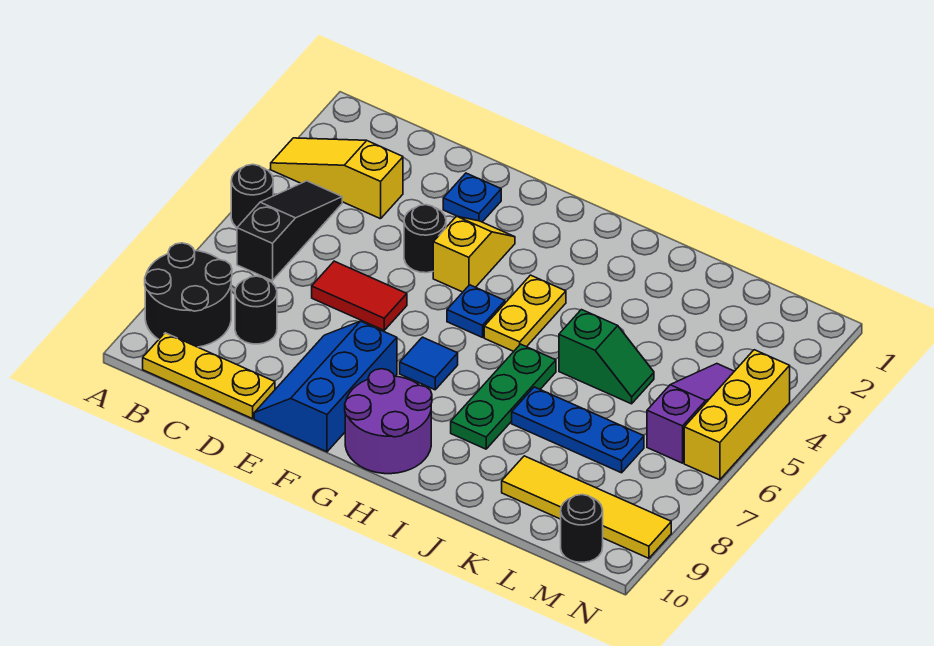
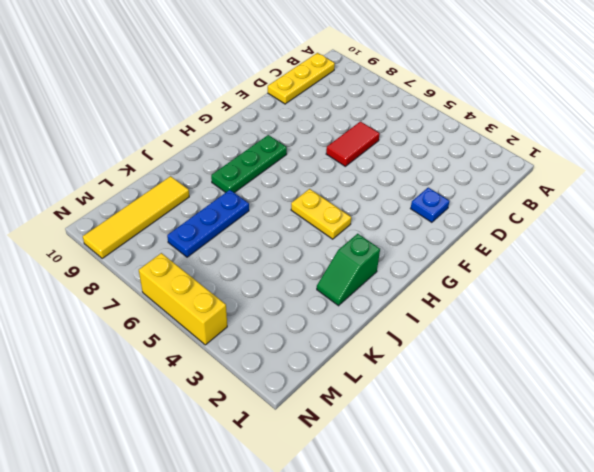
green plate G8:I8 level 1 -> green plate I6:I8 level 1
green slope I2:J2 level 1 top I -> green slope J5:K5 level 1 top J
none -> yellow slope A3:C3 level 1 top C
none -> black round brick A5 level 1
none -> black round brick A8:B9 level 1

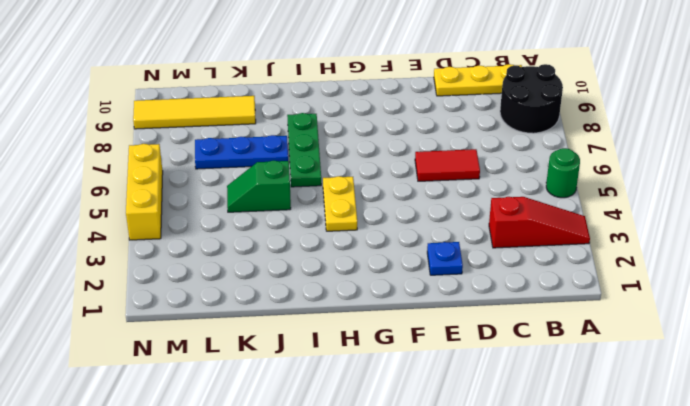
red slope A3:C3 level 1 top C -> yellow slope A3:C3 level 1 top C
green round brick A5 level 1 -> black round brick A5 level 1
none -> black slope B4:B6 level 1 top 6
none -> black round brick C8 level 1
none -> black round brick E4 level 1

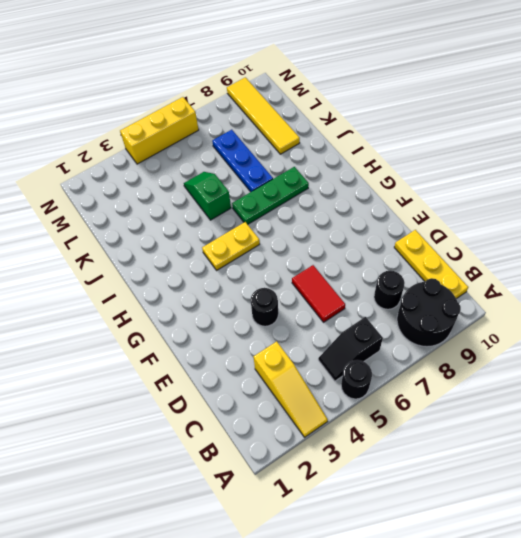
black slope B5:B6 level 1 top 6 -> black slope B4:B6 level 1 top 6
none -> blue plate E2 level 1
none -> blue slope E8:F10 level 1 top F
none -> yellow slope F3:F4 level 1 top 4

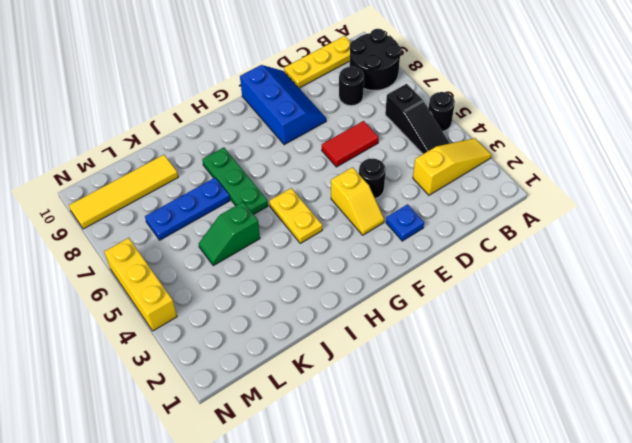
none -> blue plate G5 level 1
none -> blue tile G7 level 1
none -> purple round brick G9:H10 level 1

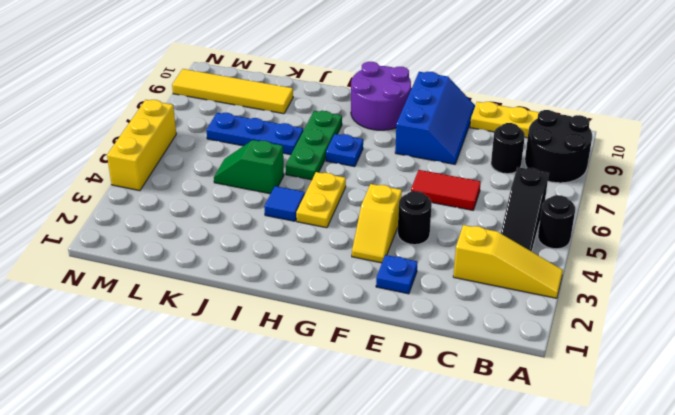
blue plate H7 level 1 -> blue plate G5 level 1
blue tile I4 level 1 -> blue tile G7 level 1
none -> purple slope M4:M6 level 1 top 6
none -> black round brick M10 level 1

